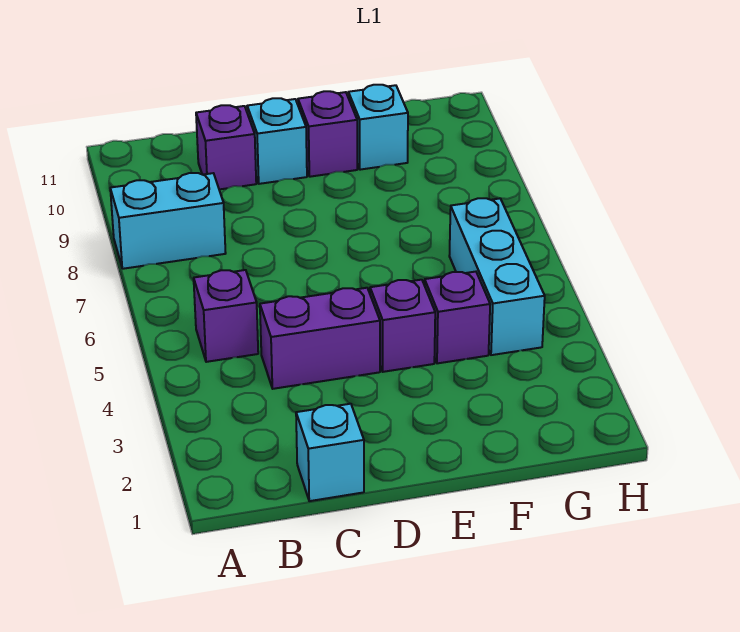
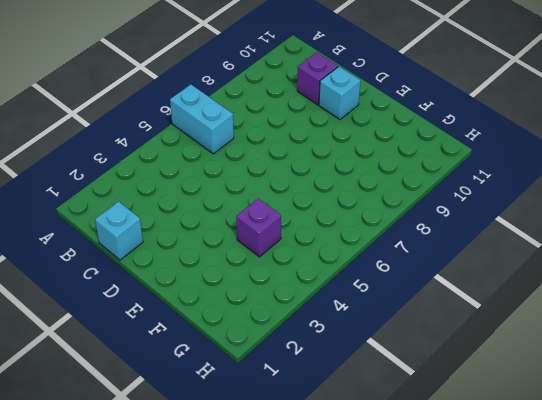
cyan brick A6:B6 level 1 -> cyan brick A8:B8 level 1
none -> purple brick B5 level 1
none -> purple brick C4:D4 level 1

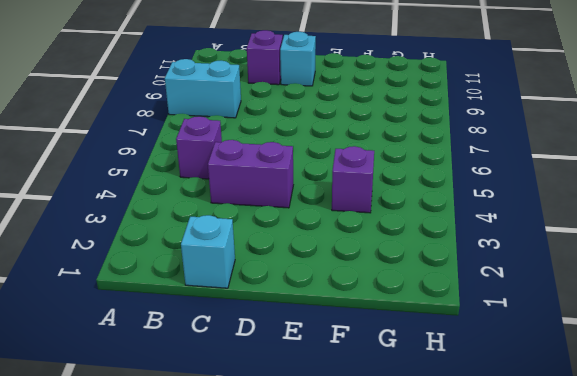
none -> purple brick E4 level 1
none -> purple brick E10 level 1

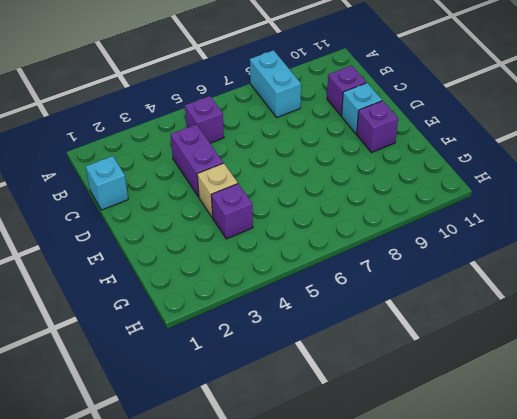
tan brick E4 level 1 -> purple brick E4 level 1
none -> cyan brick F10 level 1
none -> cyan brick G4:G6 level 1

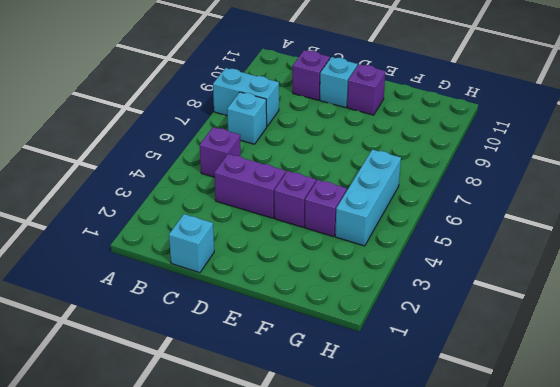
cyan brick B7 level 1 -> cyan brick F10 level 1

